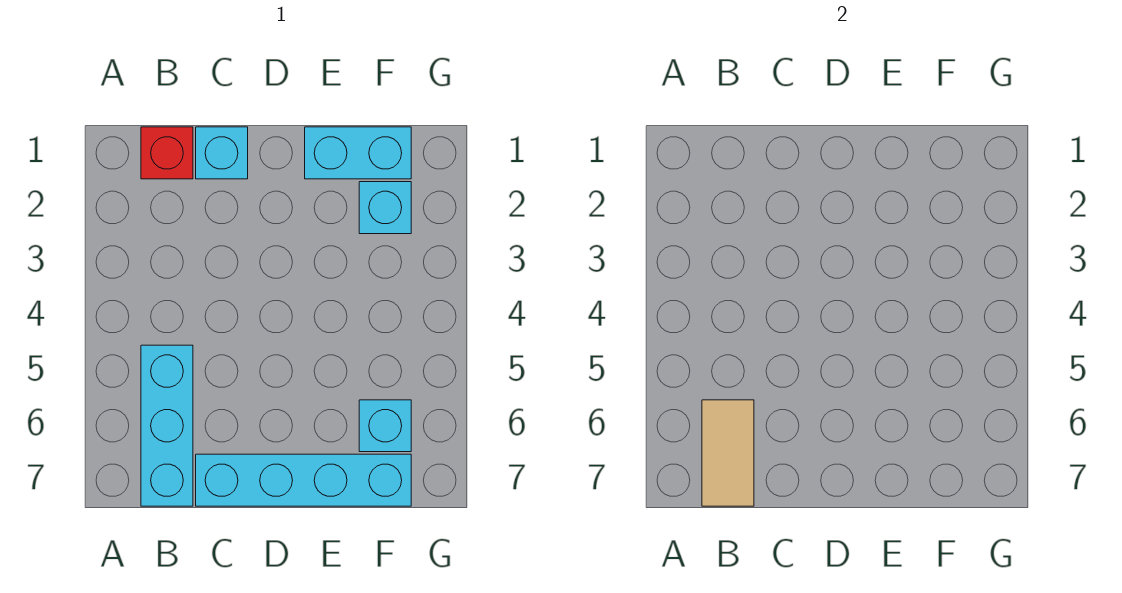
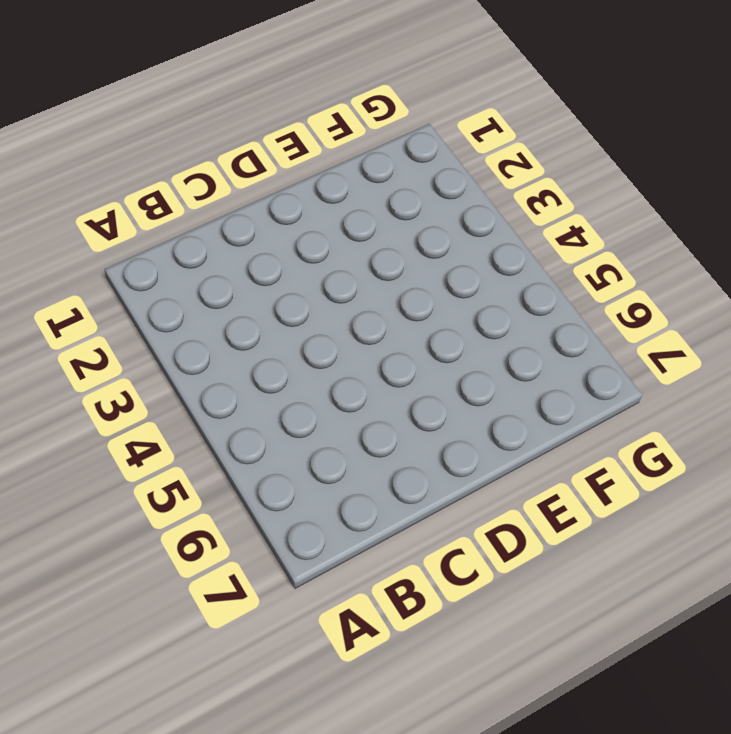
none -> red brick B1 level 1
none -> cyan brick B5:B7 level 1

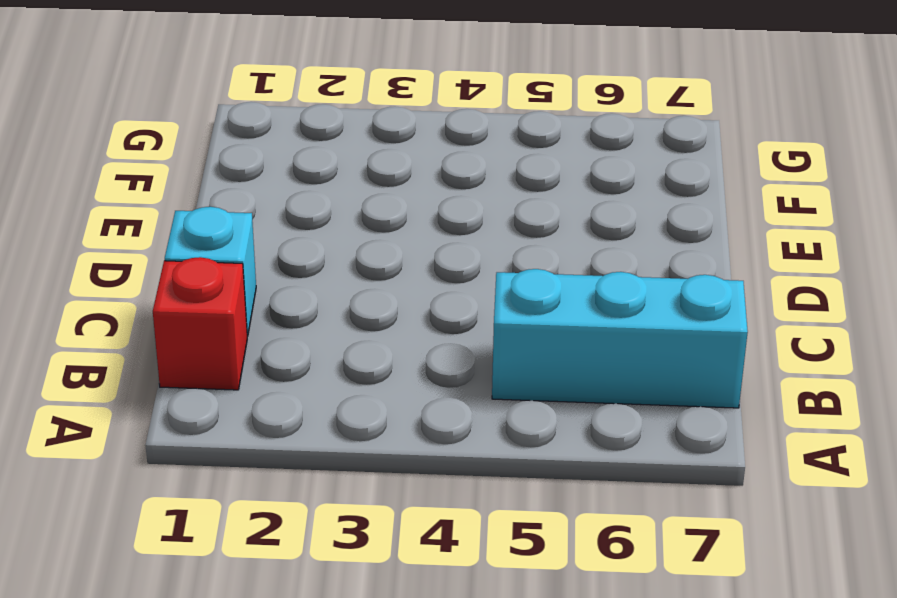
none -> cyan brick C7:F7 level 1
none -> cyan brick E1:F1 level 1

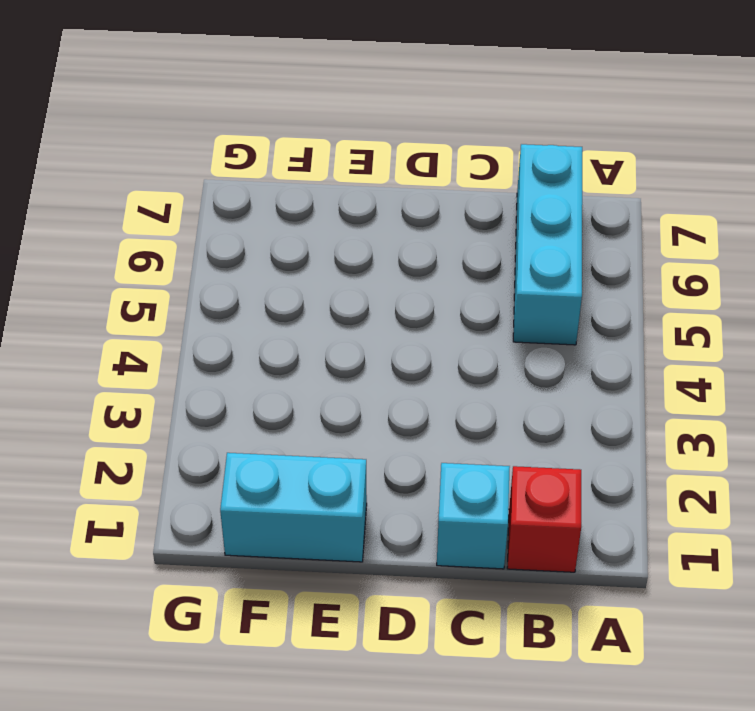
none -> cyan brick C7:F7 level 1
none -> cyan brick F2 level 1

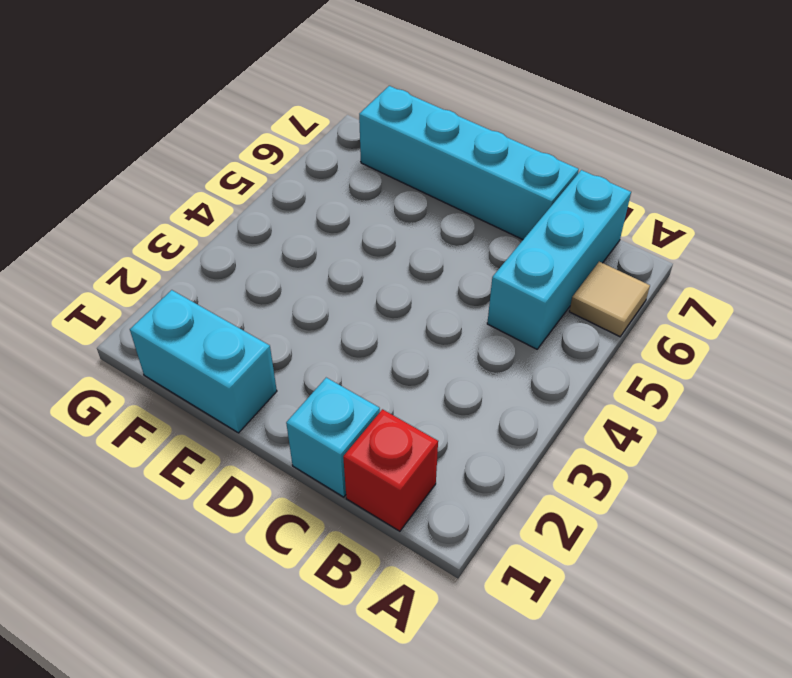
tan tile A6 level 1 -> none
none -> cyan brick F2 level 1
none -> cyan brick F6 level 1

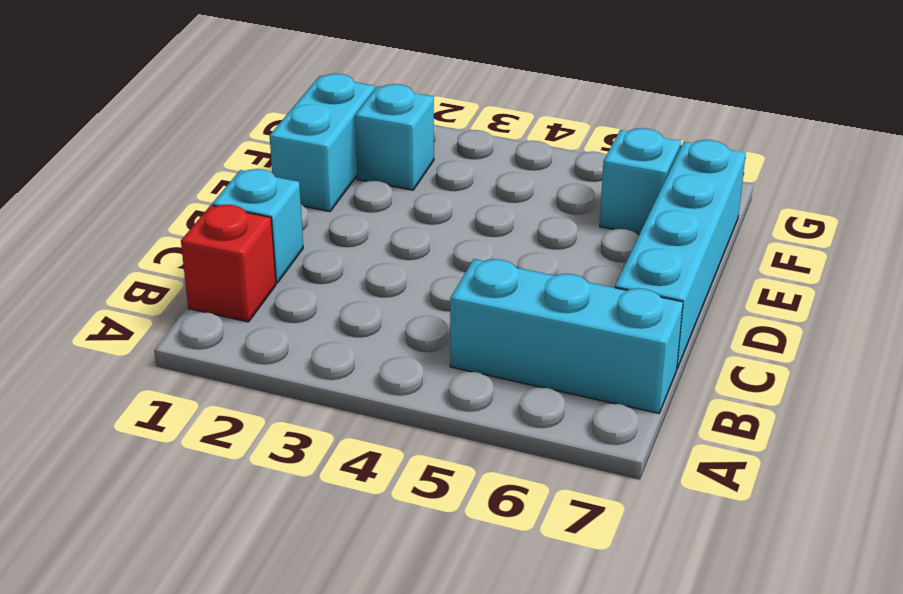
none -> tan tile B6:B7 level 2

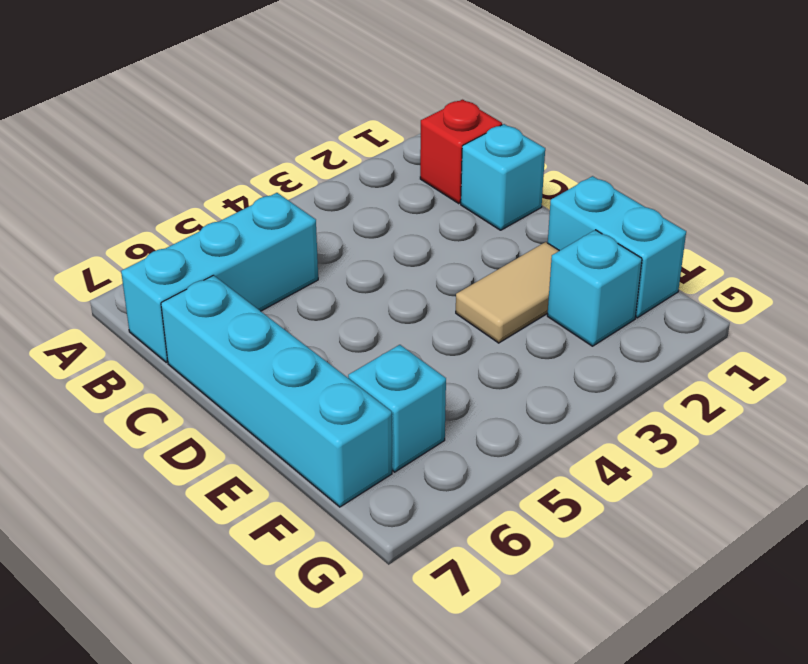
tan tile E2:E3 level 1 -> tan tile B6:B7 level 2

